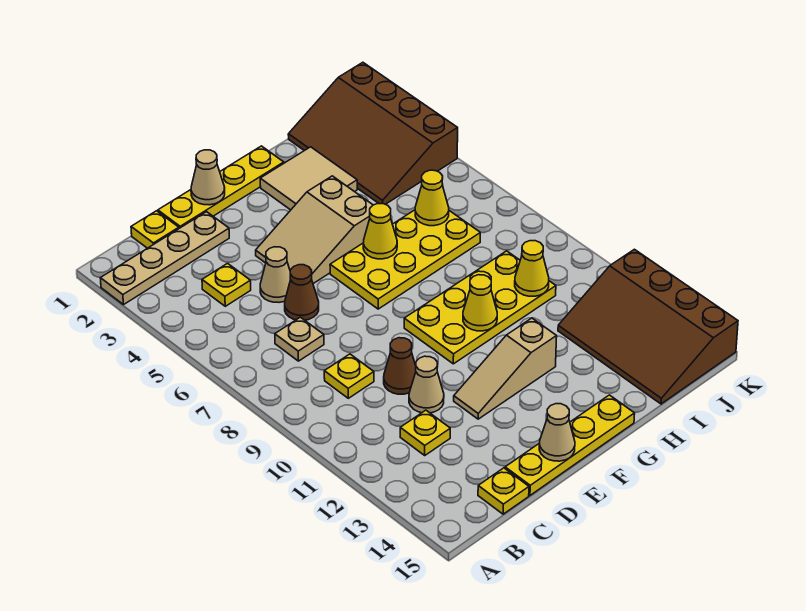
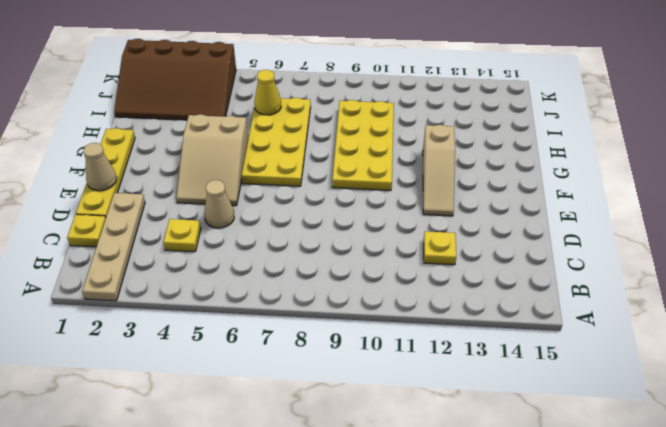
none -> tan plate C7 level 1
none -> yellow plate C9 level 1
none -> yellow plate C15 level 1

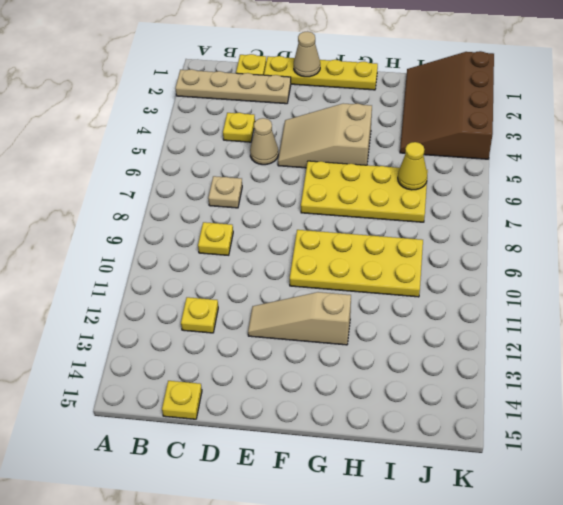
none -> brown cone D6 level 1
none -> brown cone D10 level 1
none -> tan cone D11 level 1

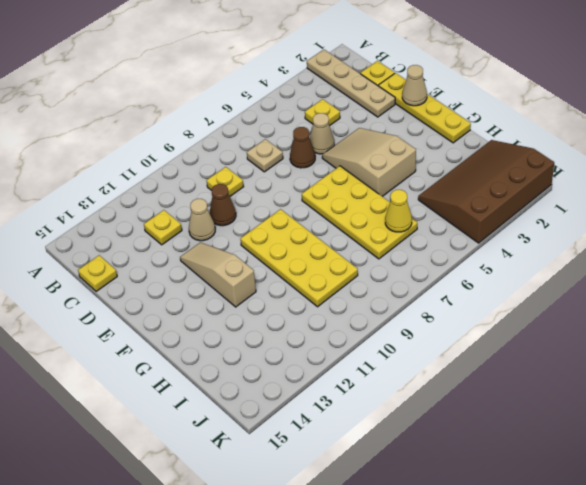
none -> yellow plate D15:G15 level 1
none -> tan tile G2:H3 level 1
none -> brown slope I12:K15 level 1 top K

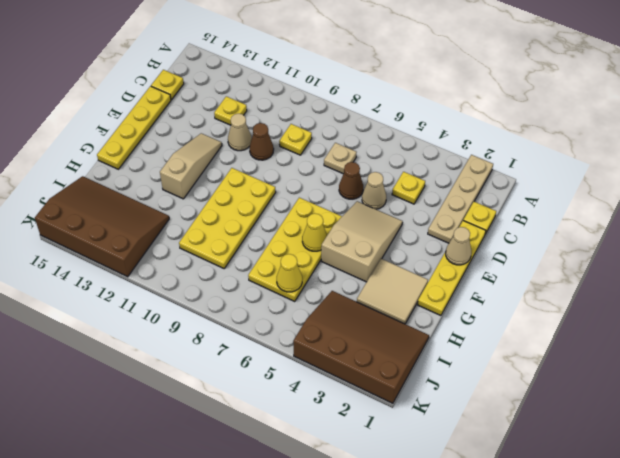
none -> tan cone E15 level 2
none -> yellow cone G10 level 2
none -> yellow cone I10 level 2

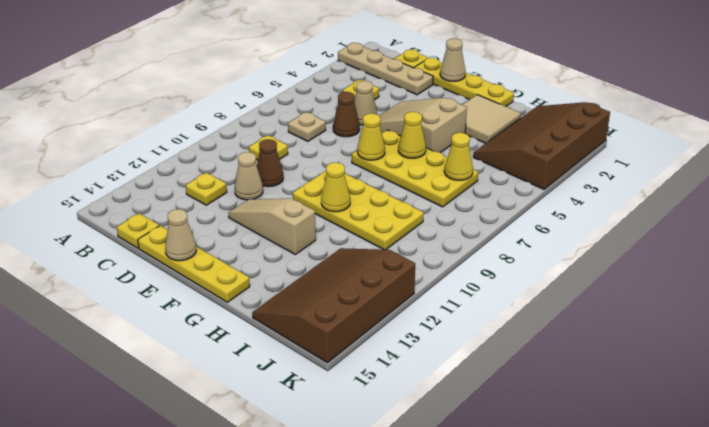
yellow cone F7 level 2 -> yellow cone I10 level 2

